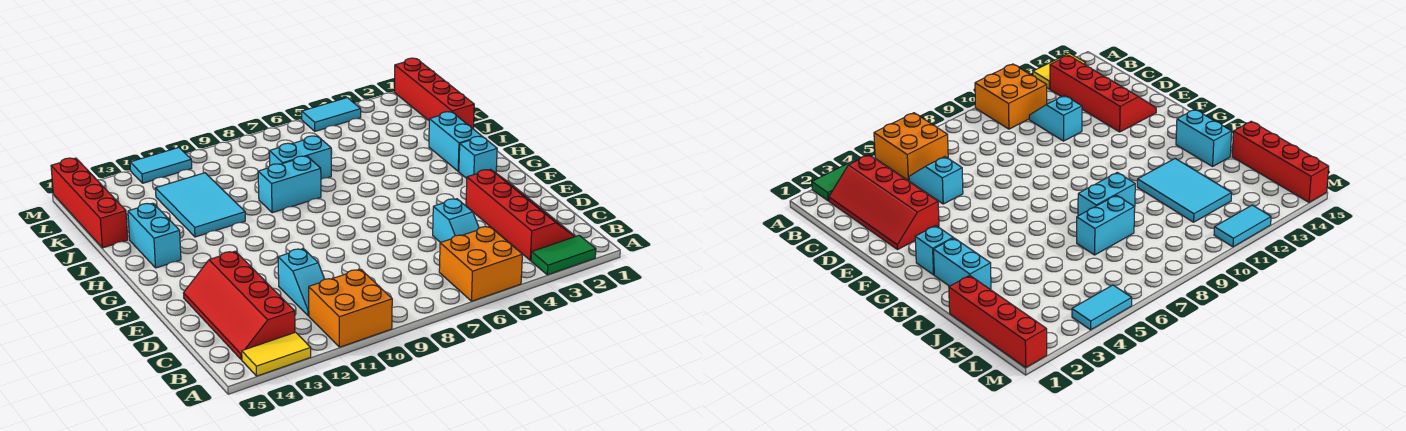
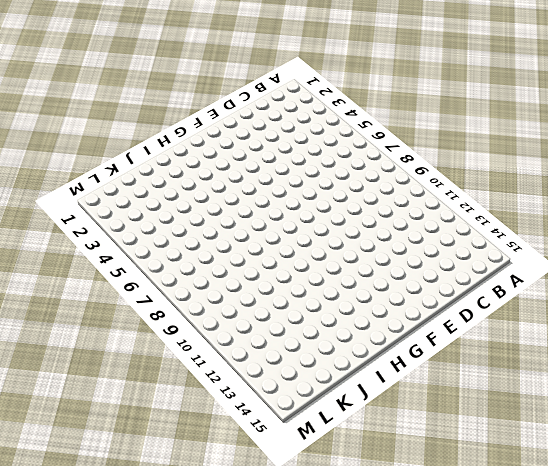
none -> green tile A2:A3 level 1
none -> orange brick A5:B6 level 1
none -> orange brick A10:B11 level 1

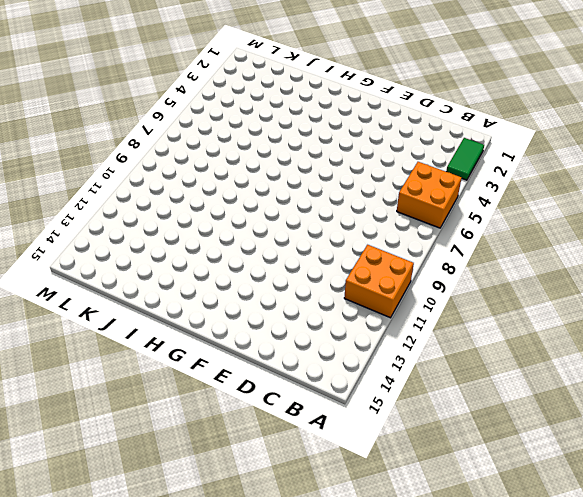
none -> yellow tile A13:A14 level 1
none -> red slope B2:E3 level 1 top 3
none -> red slope B13:E14 level 1 top 13

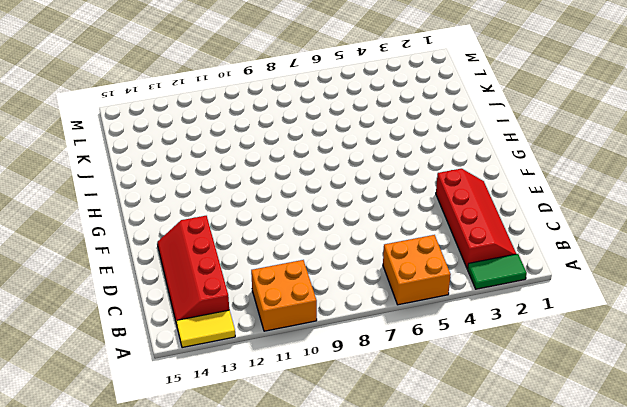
none -> cyan slope C5:D5 level 1 top D
none -> cyan slope C11:D11 level 1 top D
none -> cyan brick G2 level 1

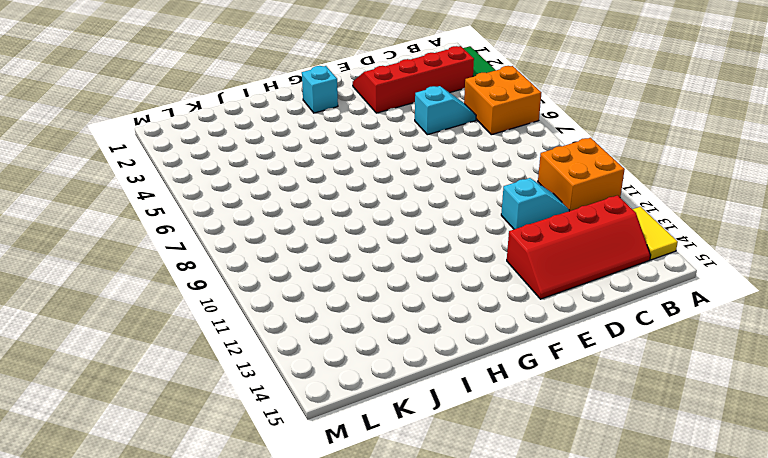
none -> cyan brick H2:I2 level 1
none -> cyan brick H14:I14 level 1
none -> cyan brick I8:I9 level 1

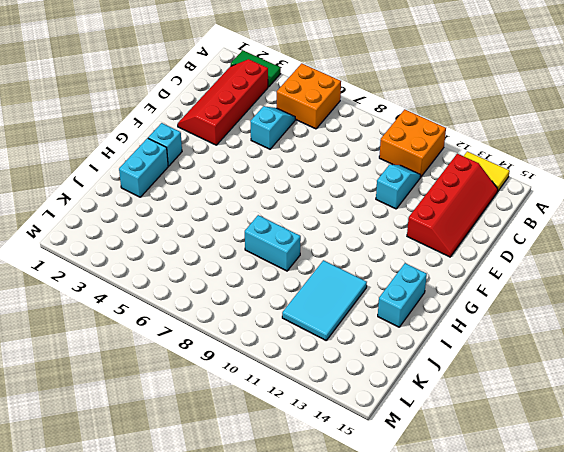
none -> red brick J1:M1 level 1
none -> cyan brick J7:J8 level 1
none -> red brick J15:M15 level 1

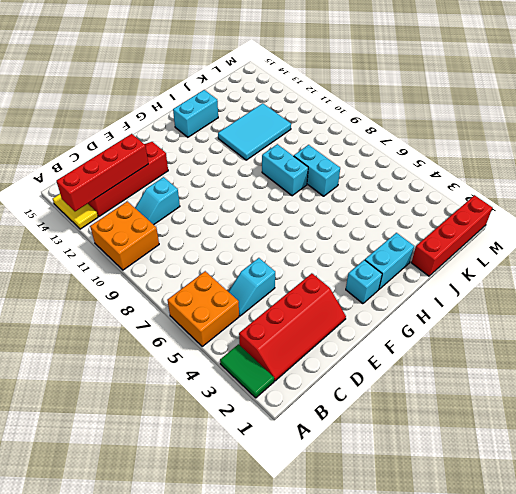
red brick A13:D13 level 2 -> red brick J15:M15 level 1
none -> cyan tile M4:M5 level 1
none -> cyan tile M11:M12 level 1

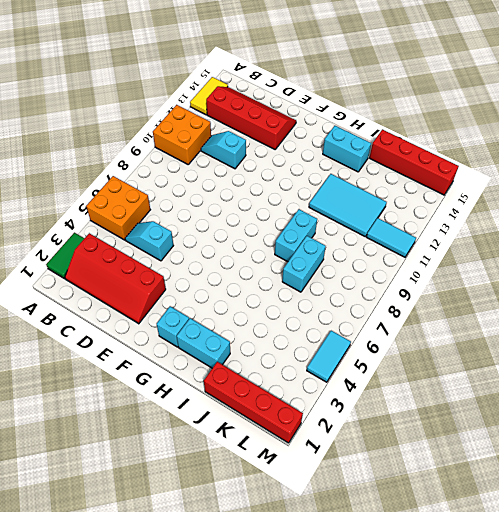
cyan tile L11:M11 level 1 -> cyan tile M11:M12 level 1

